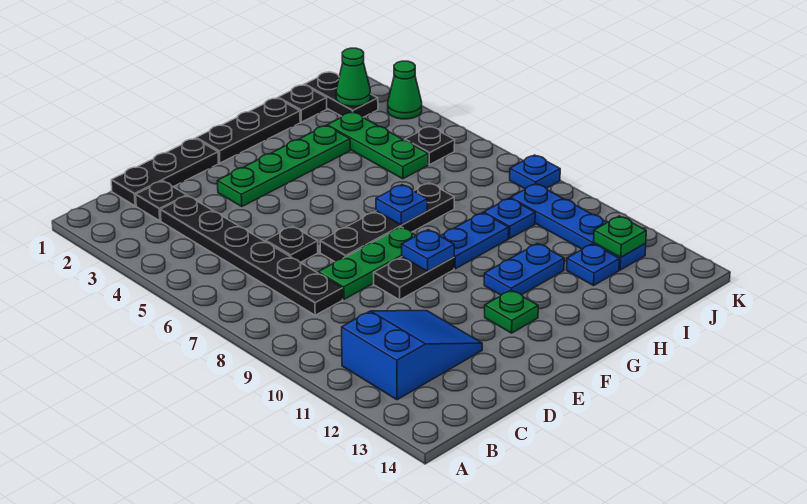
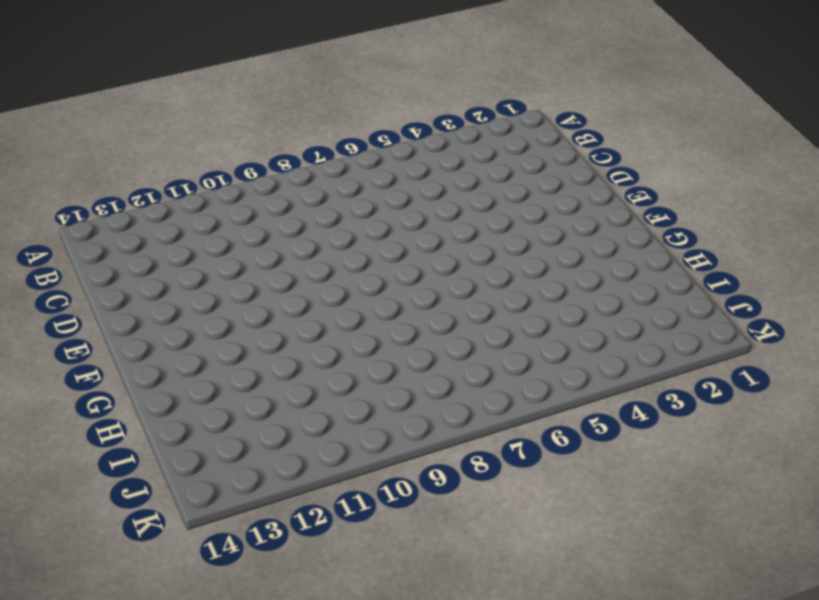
none -> blue slope B11:D12 level 1 top B
none -> black plate C1:E1 level 1
none -> black plate C2 level 1

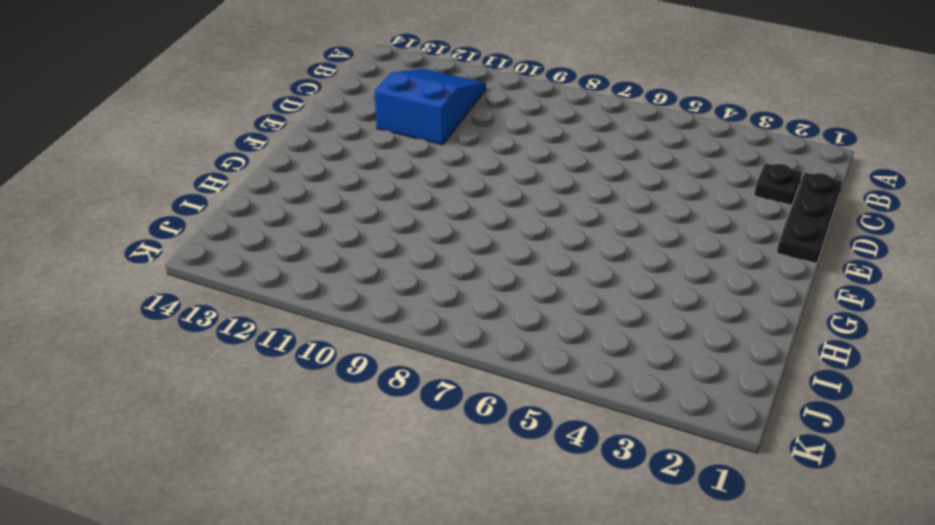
blue slope B11:D12 level 1 top D -> blue slope B11:D12 level 1 top B
none -> black plate C3:C8 level 1
none -> black plate D6 level 1
none -> green plate D8:F8 level 1

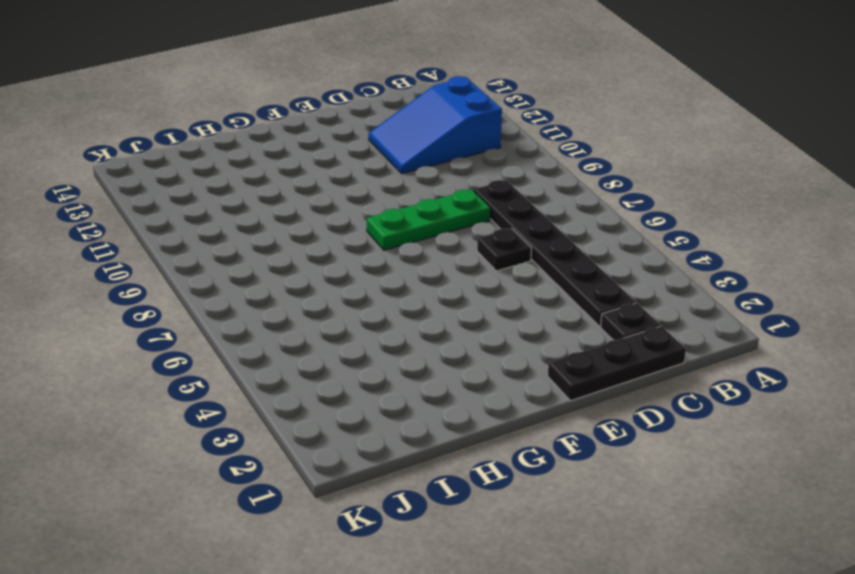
none -> green plate E3:H3 level 1
none -> black plate E7:H7 level 1
none -> black plate E9:F9 level 1

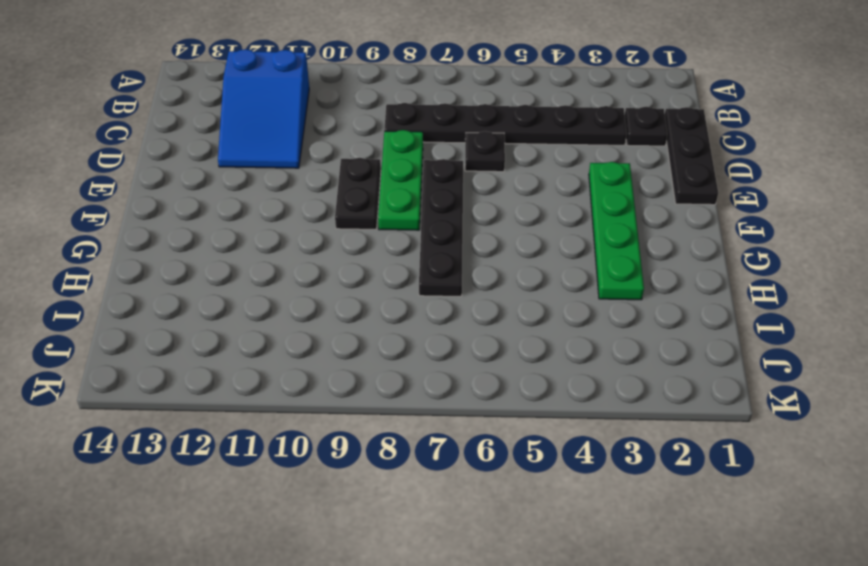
none -> black plate F1:H1 level 1
none -> green plate F12 level 1
none -> blue plate G9:H9 level 1

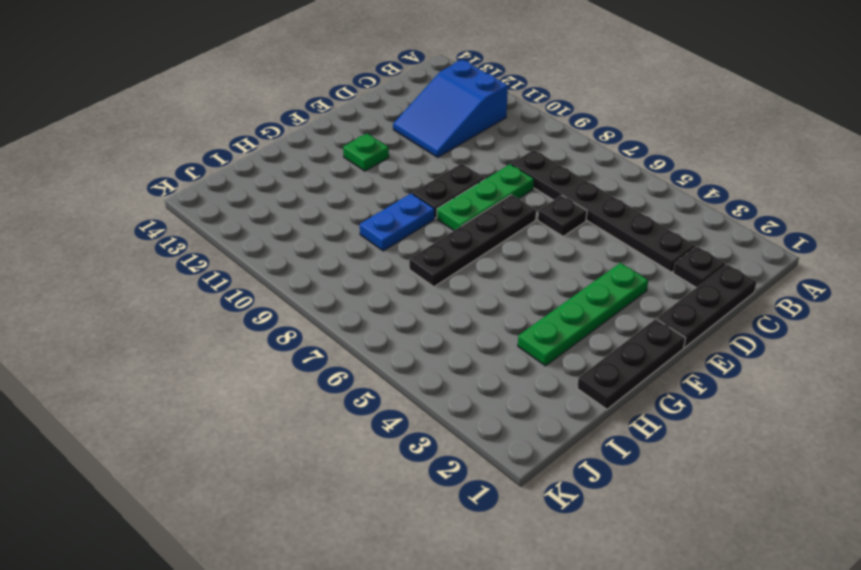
none -> blue plate G11:H11 level 1
none -> black plate I1 level 1
none -> green plate I3:I5 level 1

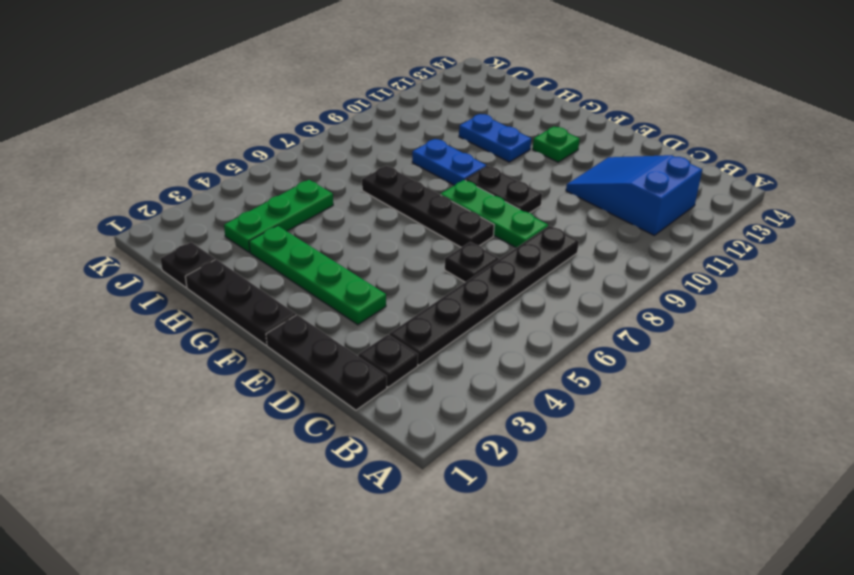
none -> blue plate I9 level 1
none -> blue plate I12 level 1
none -> black plate J1:J2 level 1

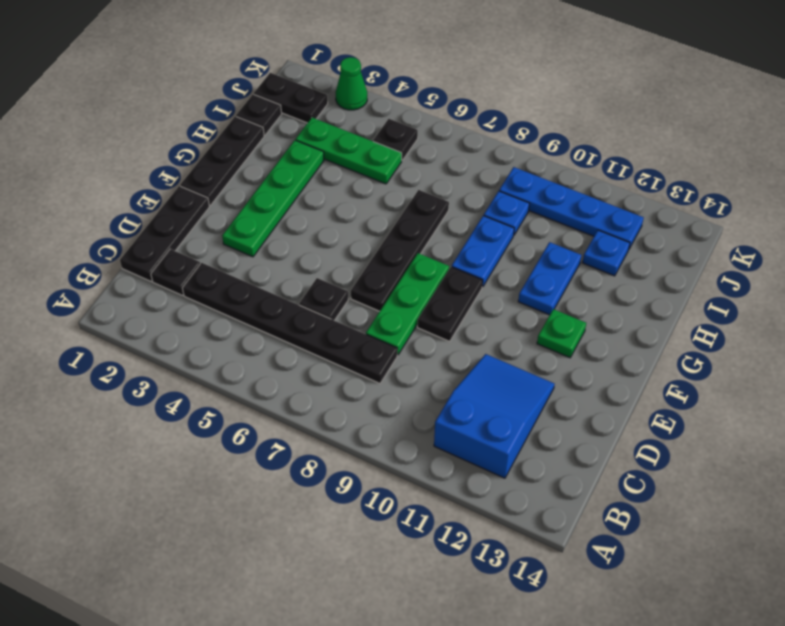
none -> blue plate K8 level 1
none -> blue plate F9 level 2
none -> blue plate G7 level 2

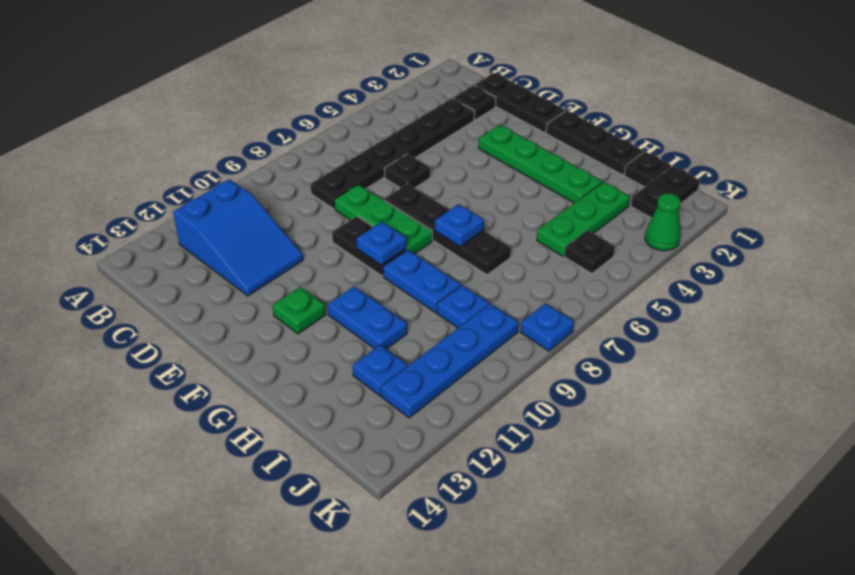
none -> green cone J2 level 2
none -> green plate J12 level 2

